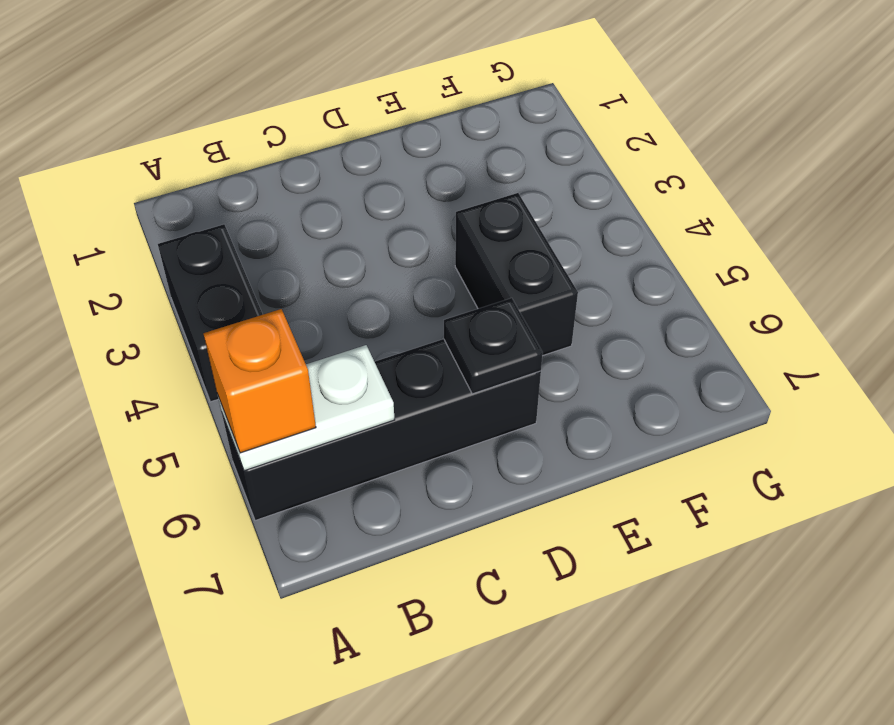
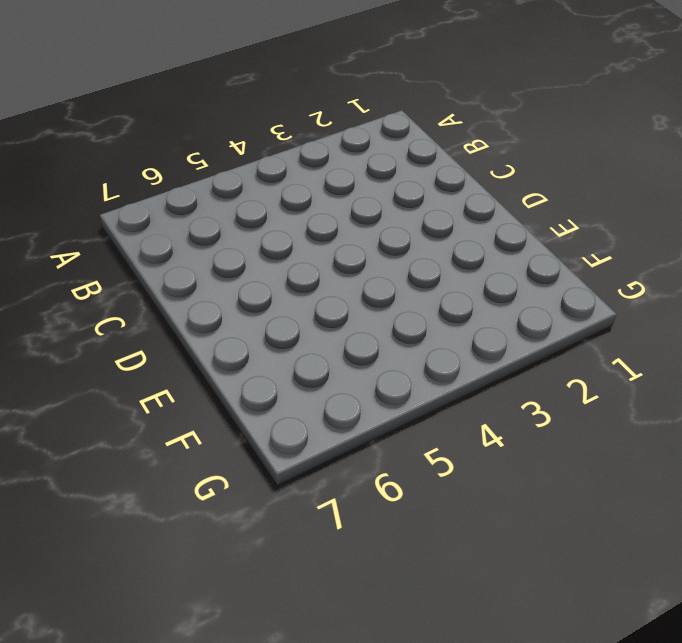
none -> black brick A3:A4 level 1
none -> black brick A6:D6 level 1

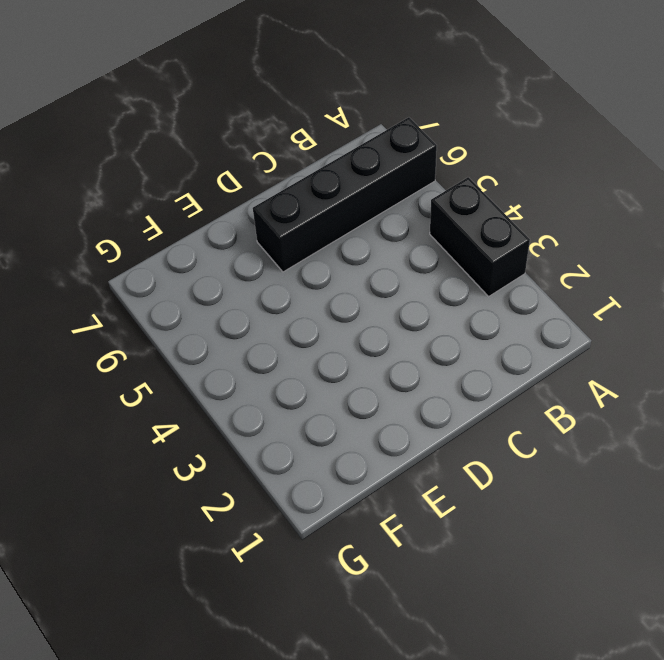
none -> black brick E4:E5 level 1
none -> white plate A6:B6 level 2

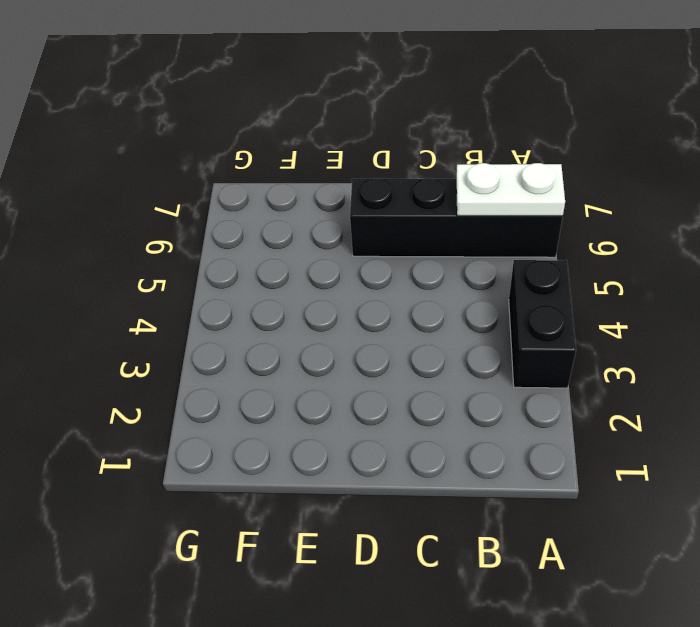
none -> black brick E4:E5 level 1
none -> black plate D6 level 2

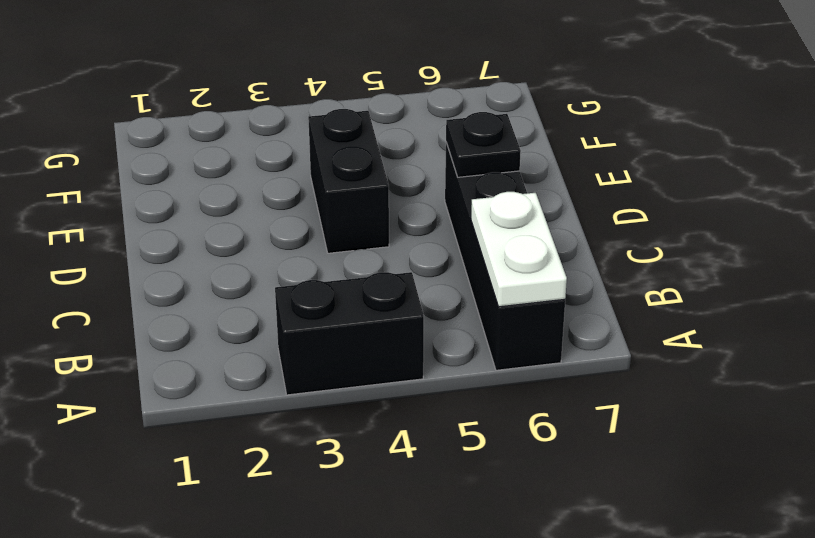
black brick D4:E4 level 1 -> black brick E4:E5 level 1
none -> orange brick A6 level 3

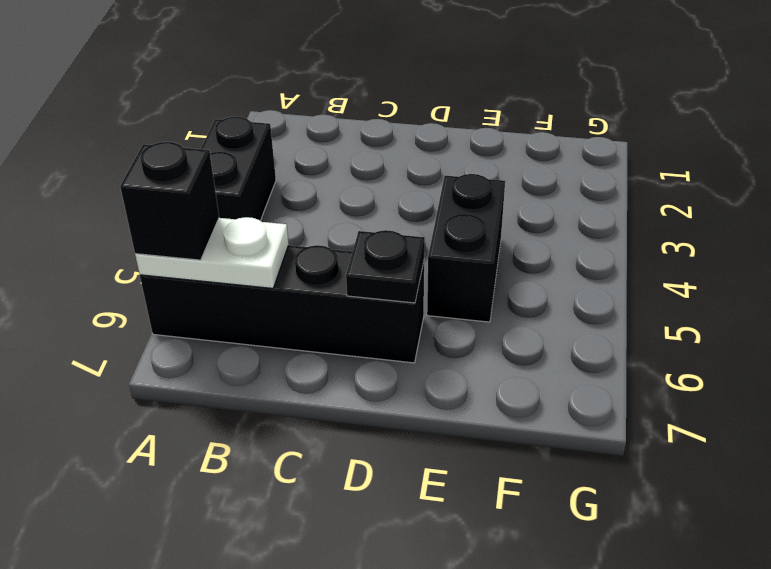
black brick A6 level 3 -> orange brick A6 level 3

